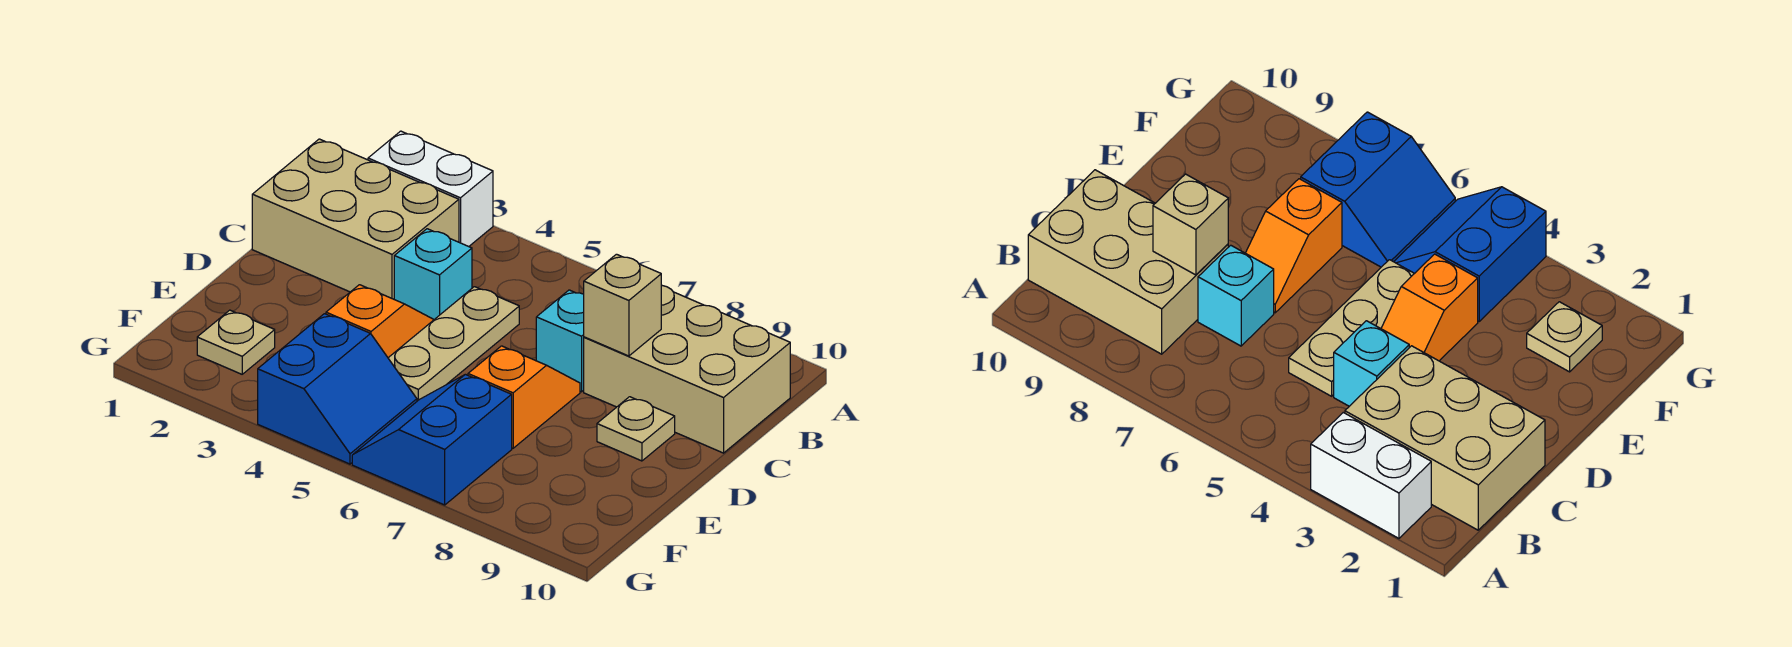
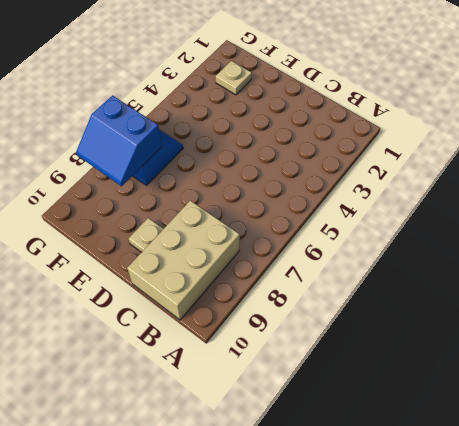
blue slope F7:G8 level 2 top 7 -> blue slope F4:G5 level 1 top 4
none -> white brick A2:A3 level 1
none -> tan brick B1:C3 level 1
none -> cyan brick C4 level 1

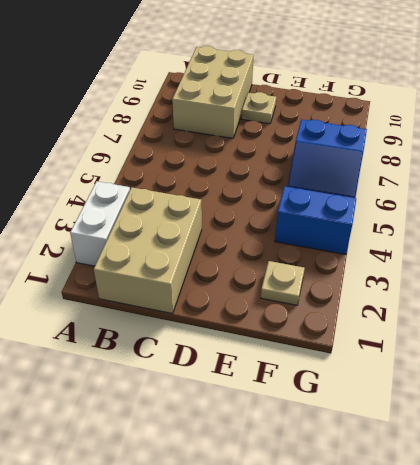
none -> cyan brick C4 level 1
none -> tan plate C5:E5 level 1
none -> cyan brick C7 level 1

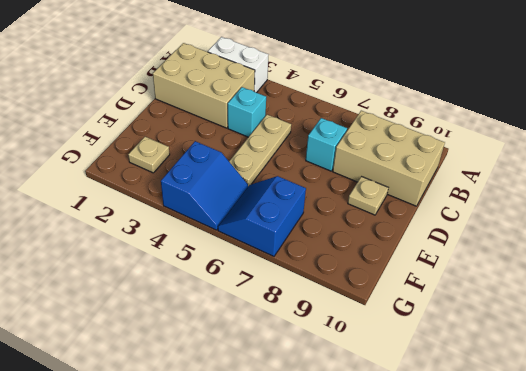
none -> orange slope D4:E4 level 1 top E
none -> orange slope D7:E7 level 1 top E
none -> tan brick C8 level 2

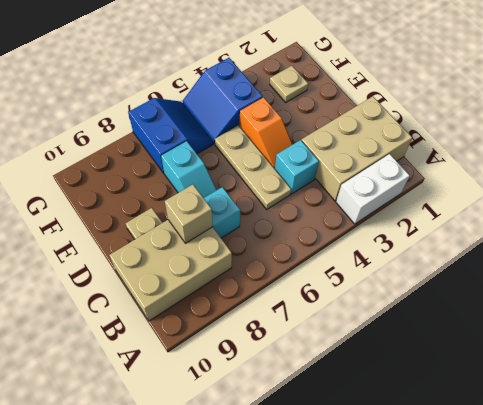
cyan slope D7:E7 level 1 top E -> orange slope D7:E7 level 1 top E

